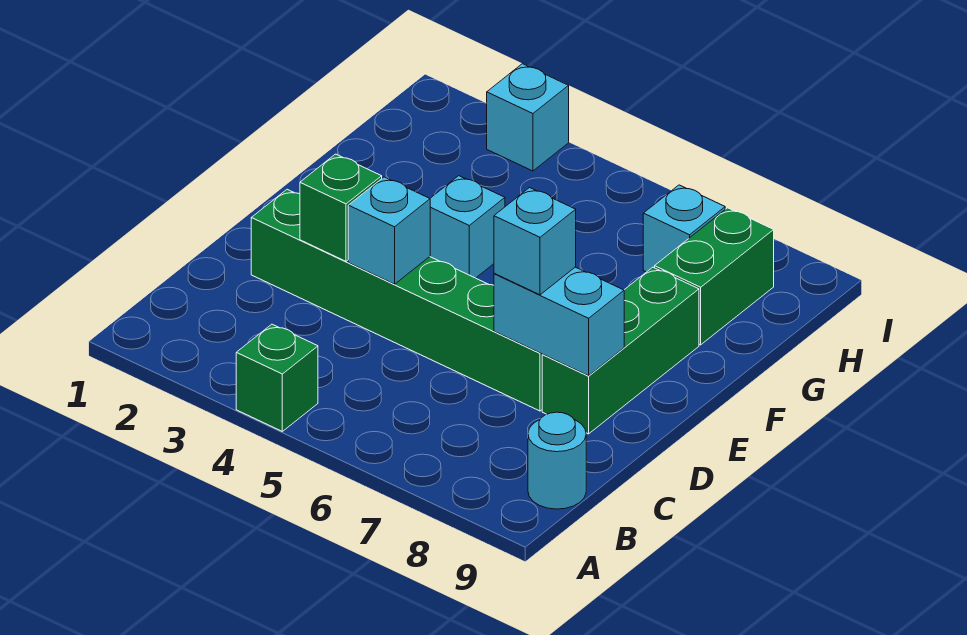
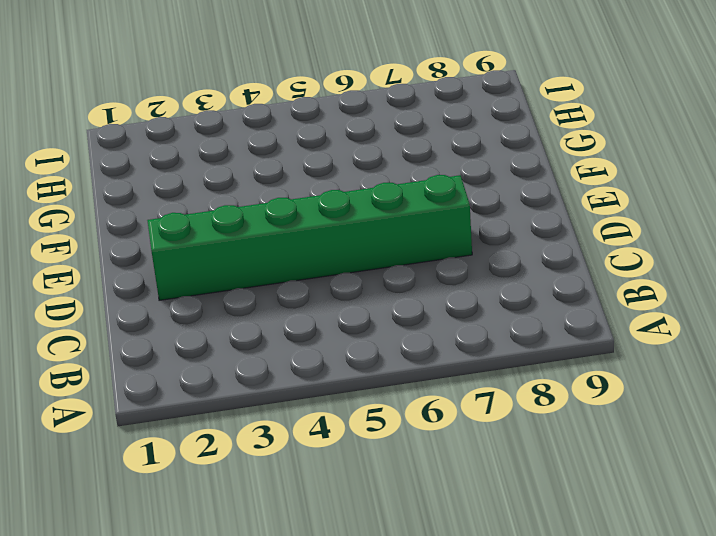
none -> green brick A4 level 1
none -> cyan round brick B9 level 1
none -> green brick D8:F8 level 1

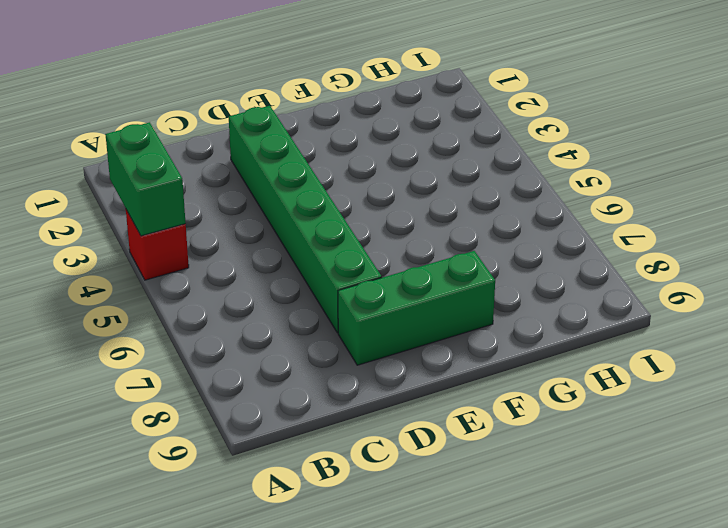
green brick A3:A4 level 2 -> green brick G8:H8 level 1
red brick A4 level 1 -> green brick A4 level 1
none -> cyan round brick B9 level 1
none -> cyan brick F4 level 1
none -> cyan brick H7 level 1

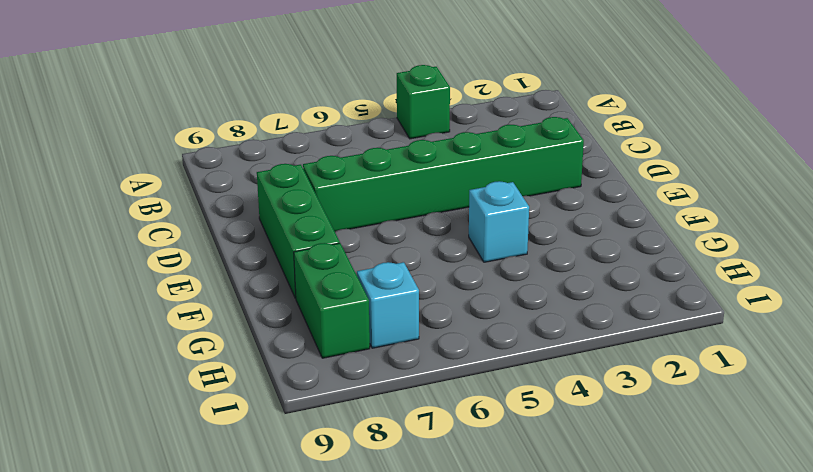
none -> cyan round brick B9 level 1
none -> cyan brick I3 level 1
none -> green brick D3 level 2

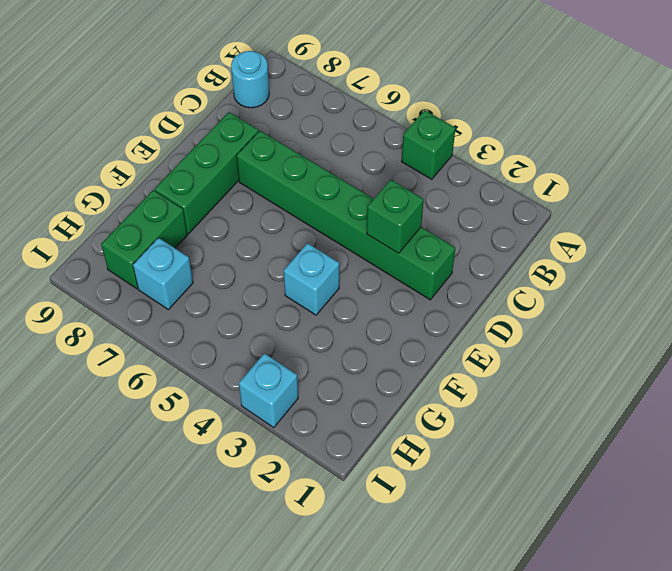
none -> cyan brick D4 level 2
none -> cyan brick D7:D8 level 2
none -> cyan brick D7 level 3

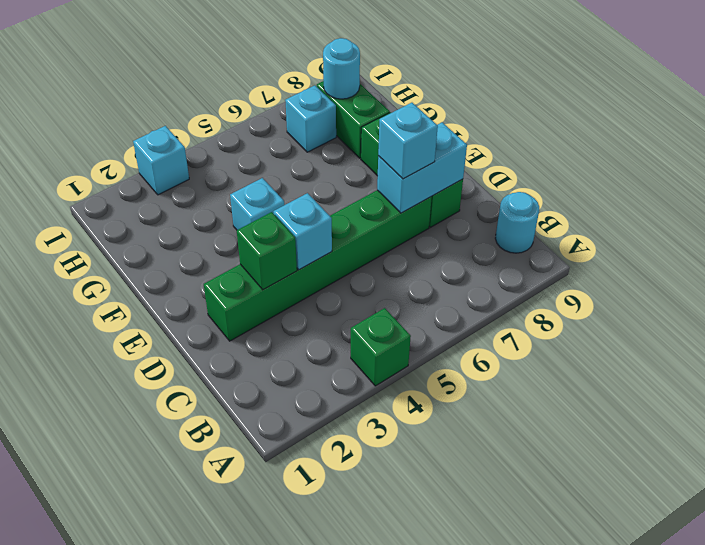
cyan round brick H8 level 2 -> none

